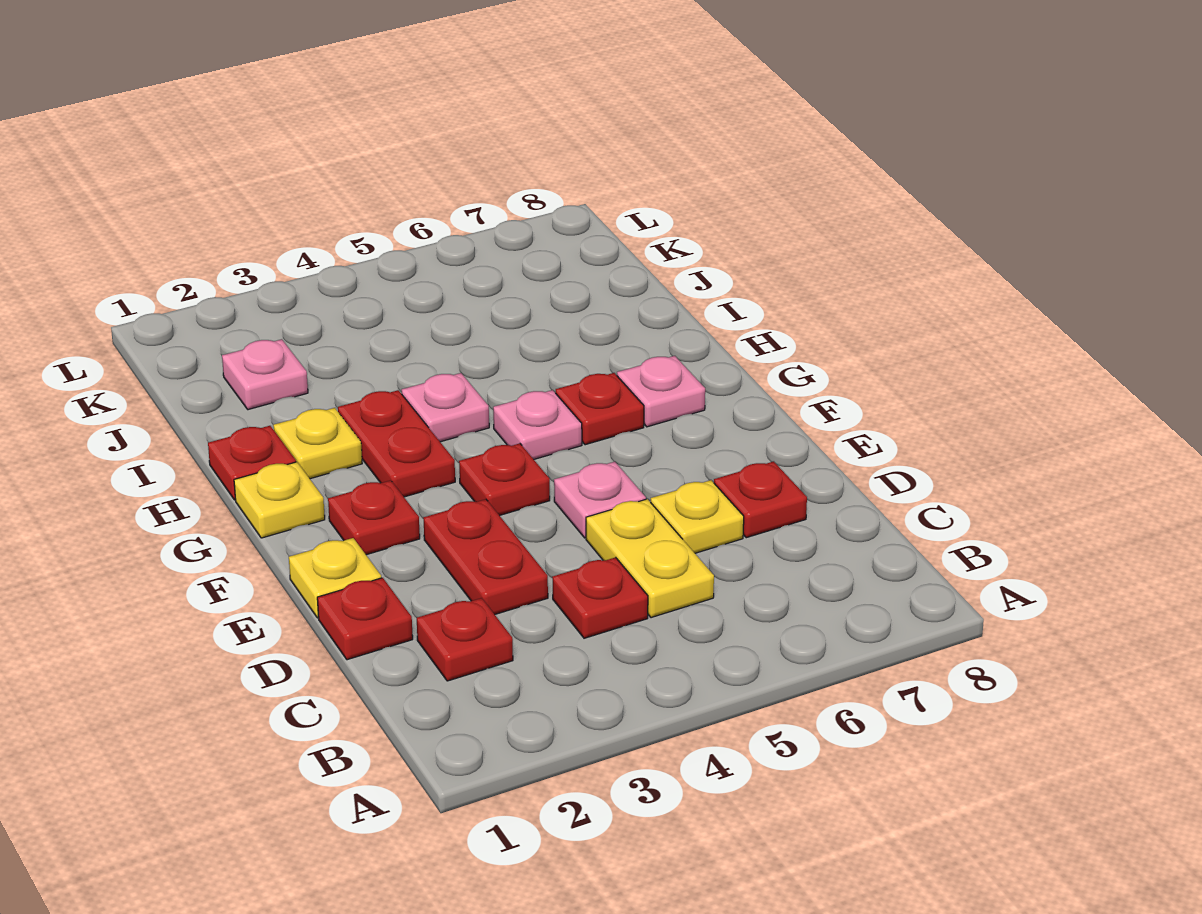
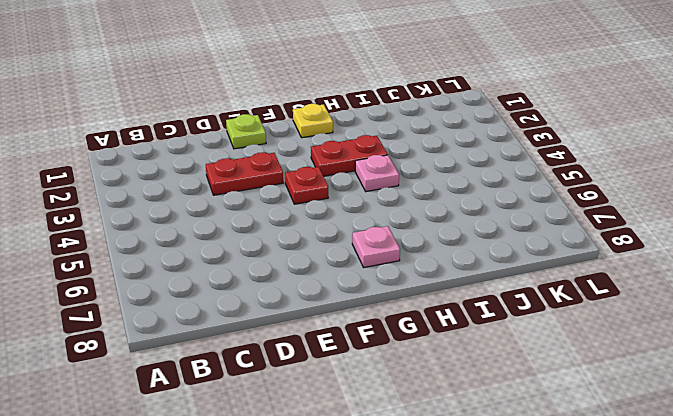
lime plate E1 level 1 -> yellow plate E1 level 1
none -> red plate C2 level 1
none -> red plate C4 level 1
none -> yellow plate C5:D5 level 1

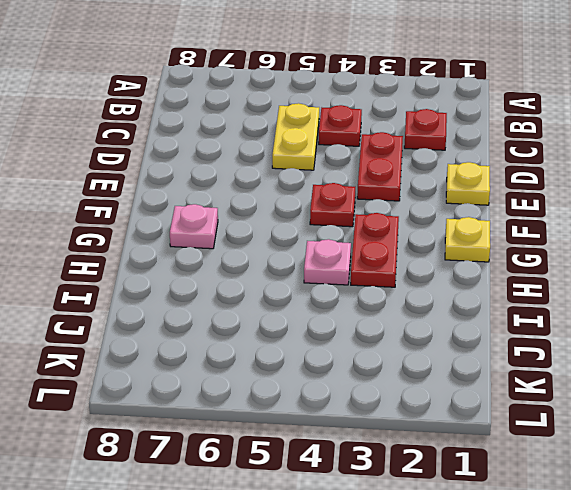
none -> red plate D1 level 1
none -> yellow plate D6 level 1
none -> red plate D7 level 1

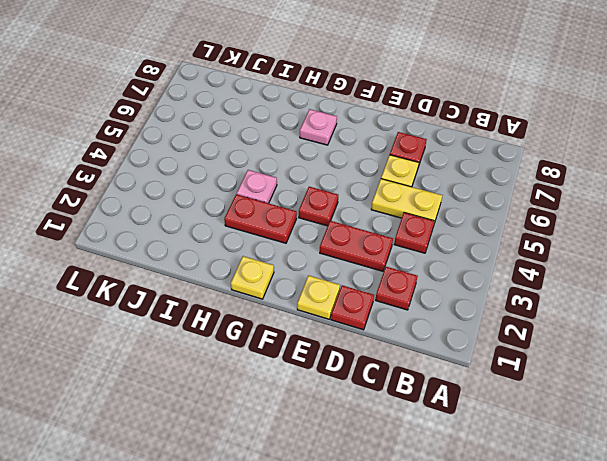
none -> pink plate E5 level 1
none -> red plate F2 level 1
none -> pink plate G5 level 1

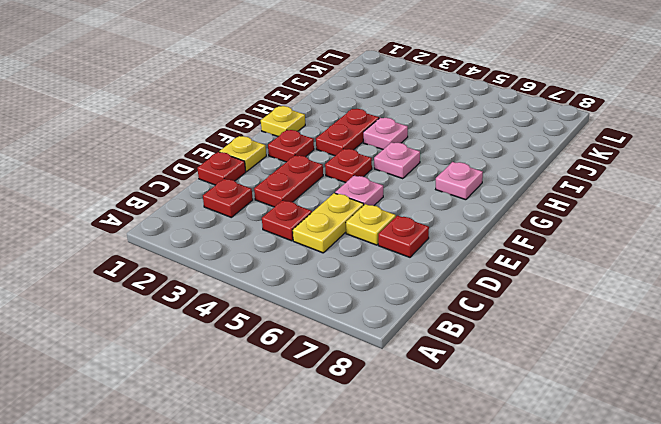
none -> red plate G6 level 1
none -> red plate H1 level 1
none -> yellow plate H2 level 1

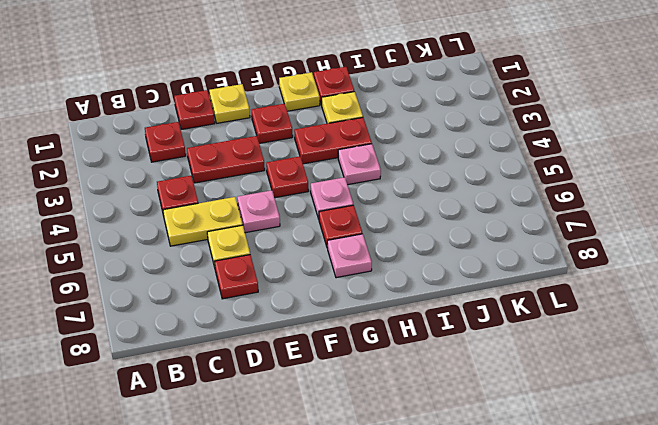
none -> pink plate J2 level 1

